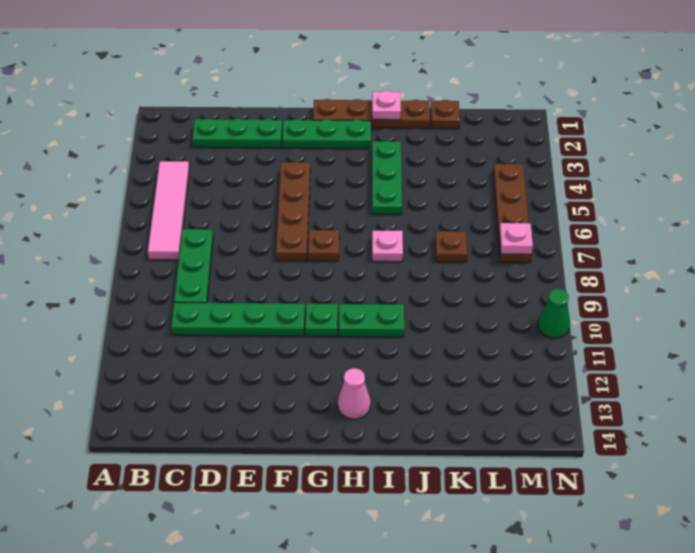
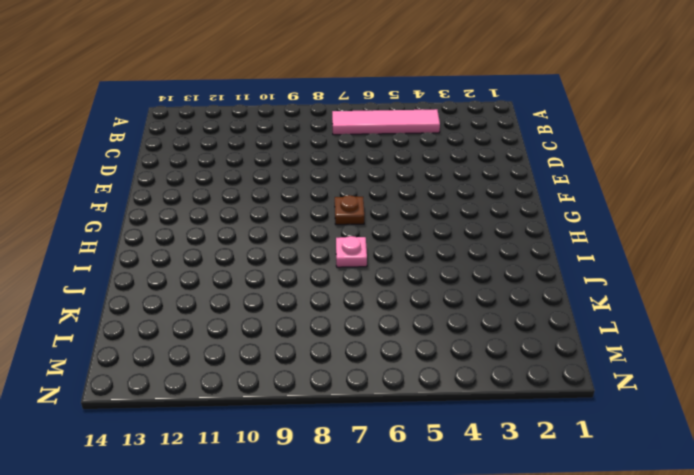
none -> green plate C2:E2 level 1
none -> green plate C7:C9 level 1
none -> green plate C10:F10 level 1

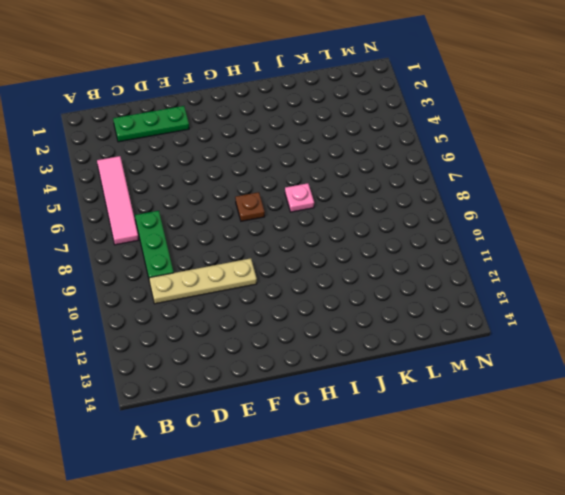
tan plate C10:F10 level 1 -> green plate C10:F10 level 1
none -> green plate F2:H2 level 1
none -> brown plate F4:F7 level 1
none -> brown plate G1:J1 level 1

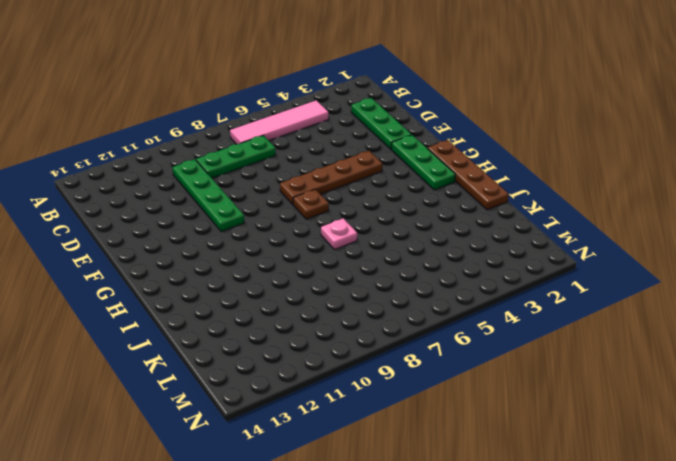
none -> green plate G10 level 1
none -> green plate H10:I10 level 1
none -> pink cone H13 level 1

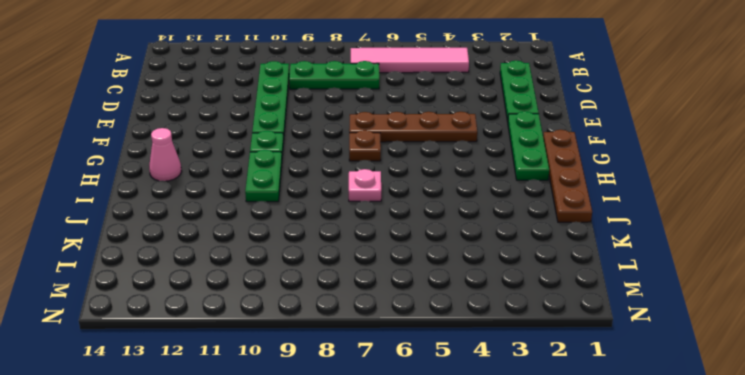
none -> green plate I3:I5 level 1
none -> brown plate K1 level 1
none -> brown plate K7 level 1

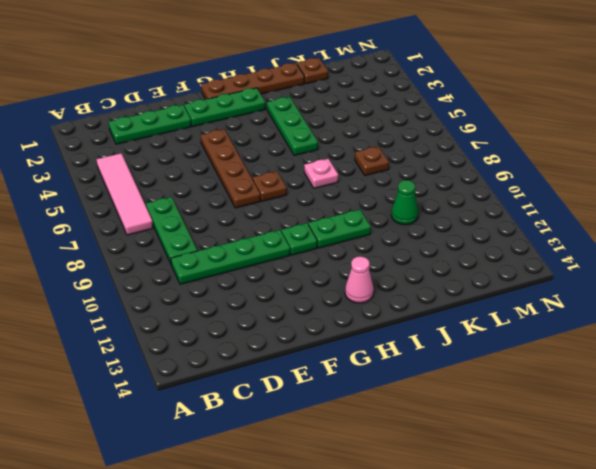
green cone K10 level 1 -> green cone N10 level 1
none -> brown plate M4:M7 level 1
none -> pink plate I1 level 2
none -> pink plate M7 level 2

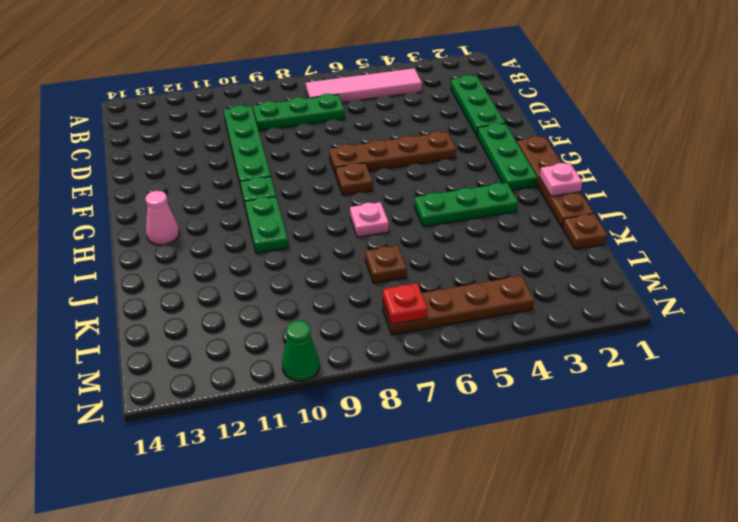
red plate M7 level 2 -> pink plate M7 level 2

